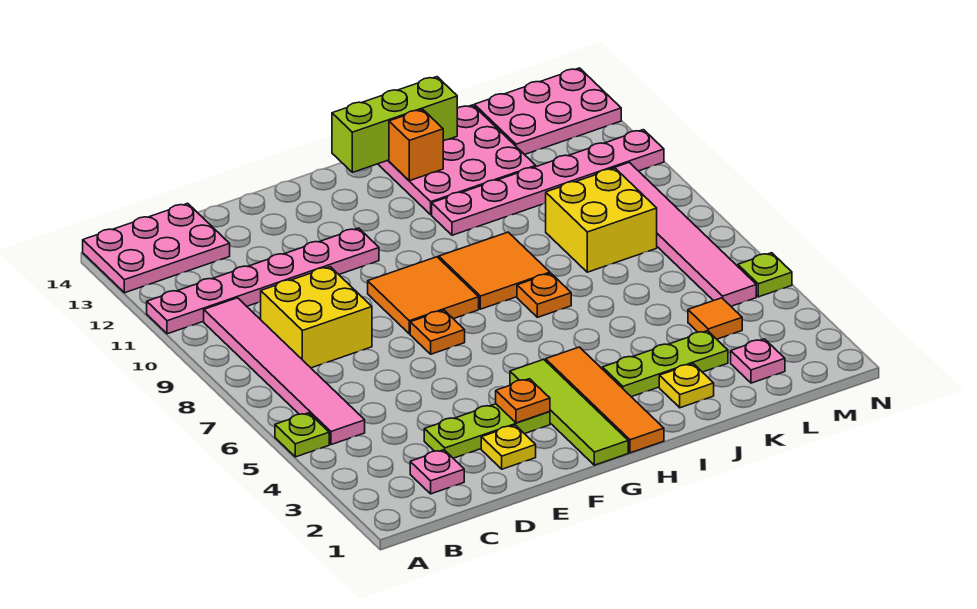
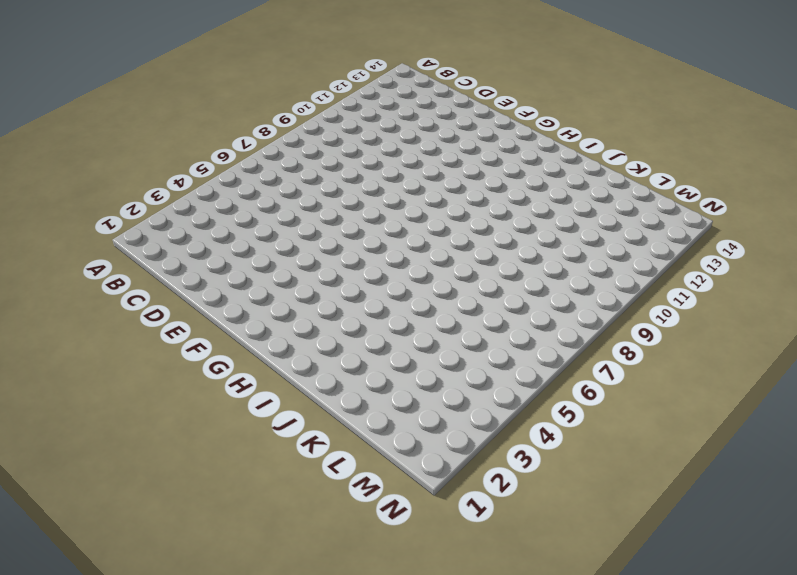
none -> lime plate A5 level 1
none -> pink plate A11:F11 level 1
none -> pink plate A13:C14 level 1

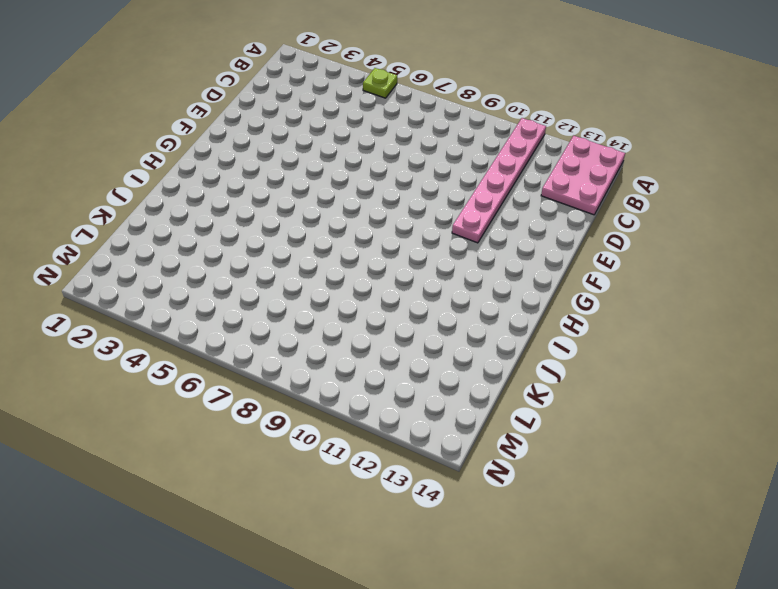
none -> pink tile B5:B10 level 1
none -> pink plate C2 level 1
none -> yellow brick C8:D9 level 1

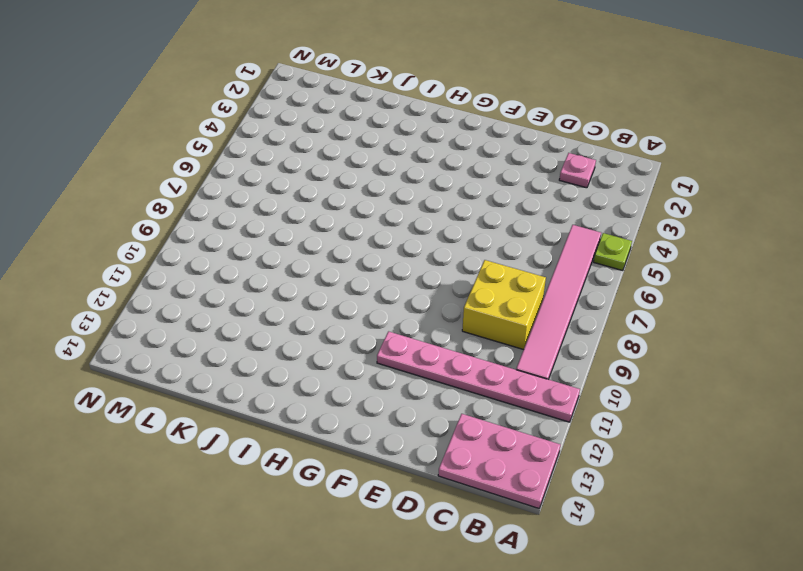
none -> lime plate D3:F3 level 1
none -> yellow plate E2 level 1
none -> orange plate F7 level 1

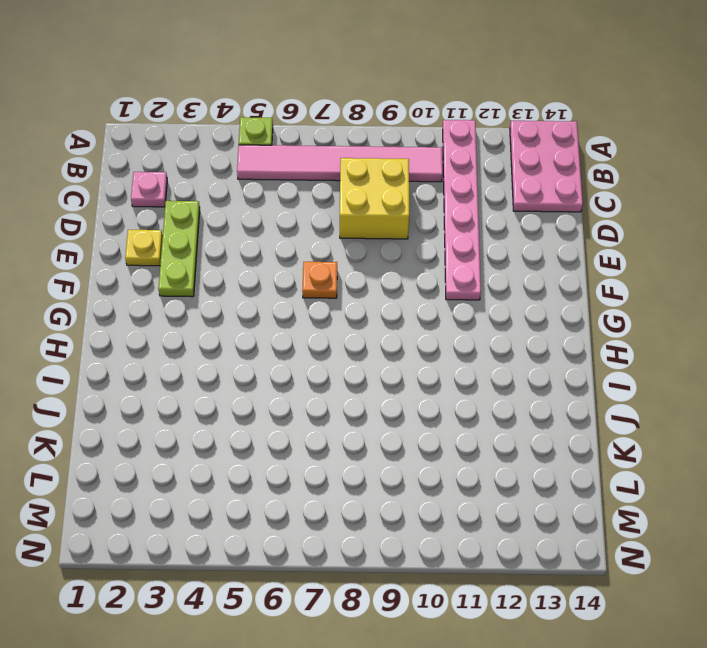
none -> orange tile F8:G9 level 1
none -> lime tile G1:G4 level 1
none -> orange tile H1:H4 level 1

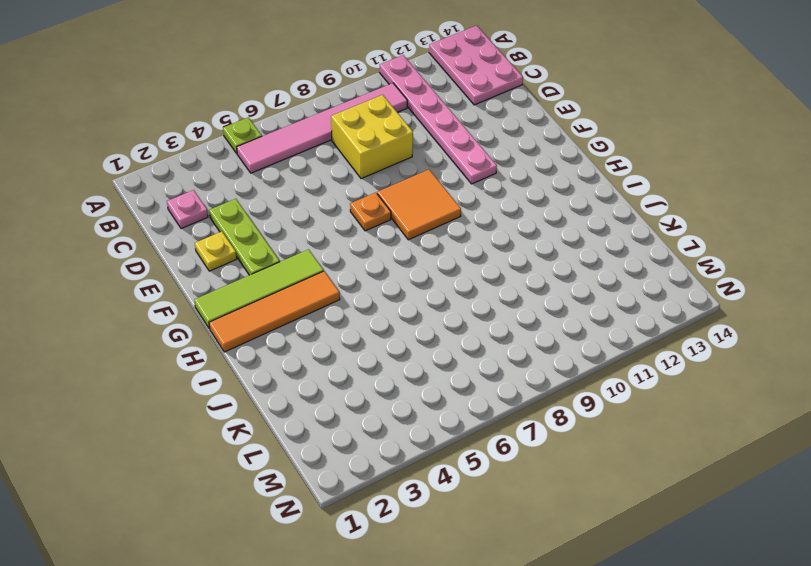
none -> orange tile H8:I9 level 1
none -> lime plate I3:K3 level 1
none -> orange plate I7 level 1

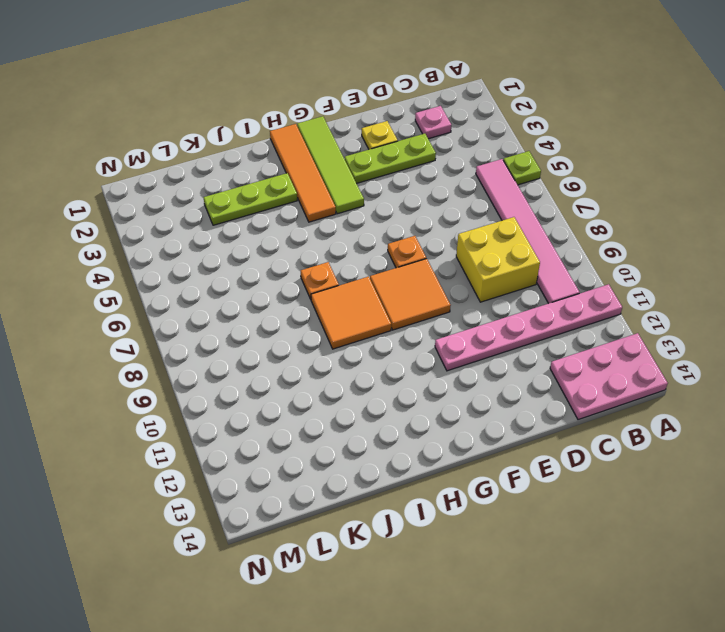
none -> pink plate I11:N11 level 1
none -> pink plate I12:K14 level 1
none -> yellow plate J2 level 1

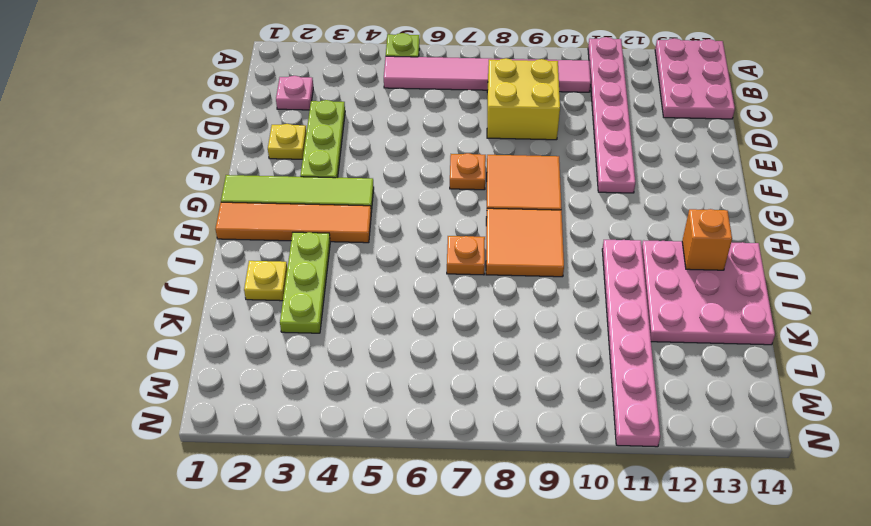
none -> yellow brick K8:L9 level 1
none -> pink plate L2 level 1
none -> orange tile L4 level 1

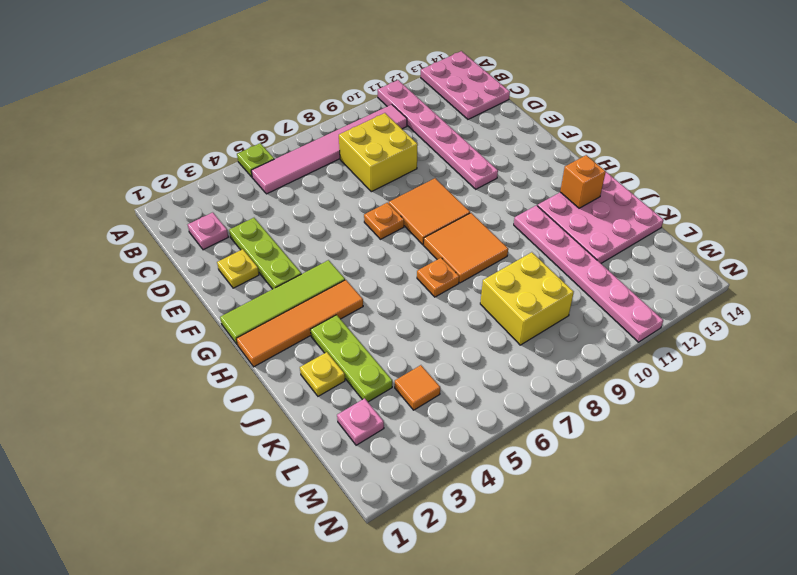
none -> pink plate L13:N14 level 1
none -> pink tile M5:M10 level 1
none -> lime plate N5 level 1

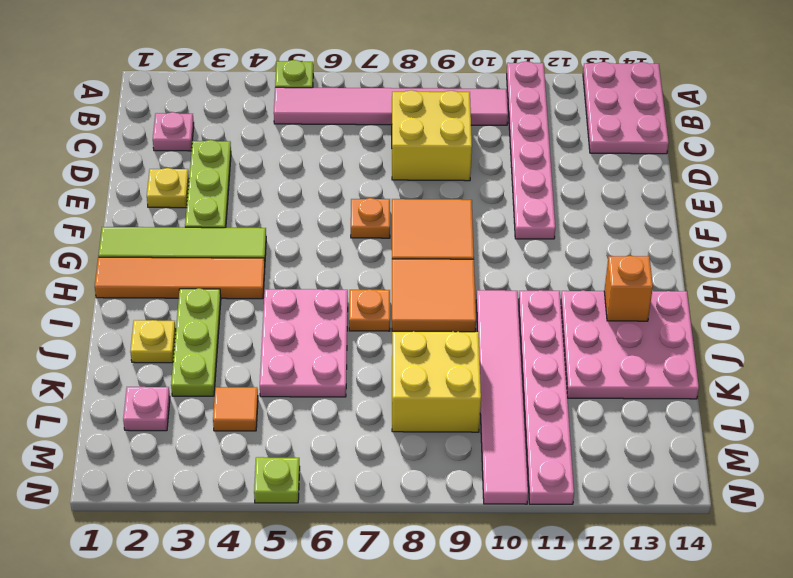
pink plate I5:K6 level 1 -> pink plate L13:N14 level 1
pink tile I10:N10 level 1 -> pink tile M5:M10 level 1
none -> orange plate F3 level 2
none -> lime brick H14:J14 level 2

